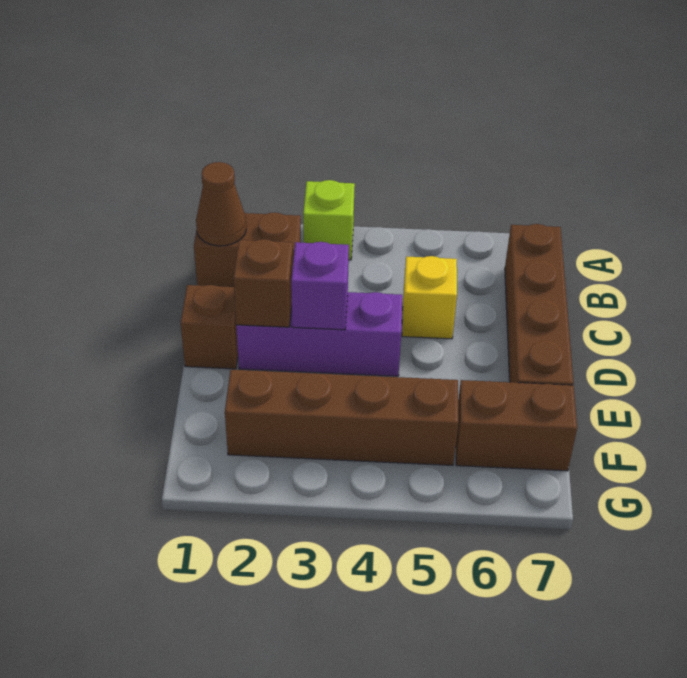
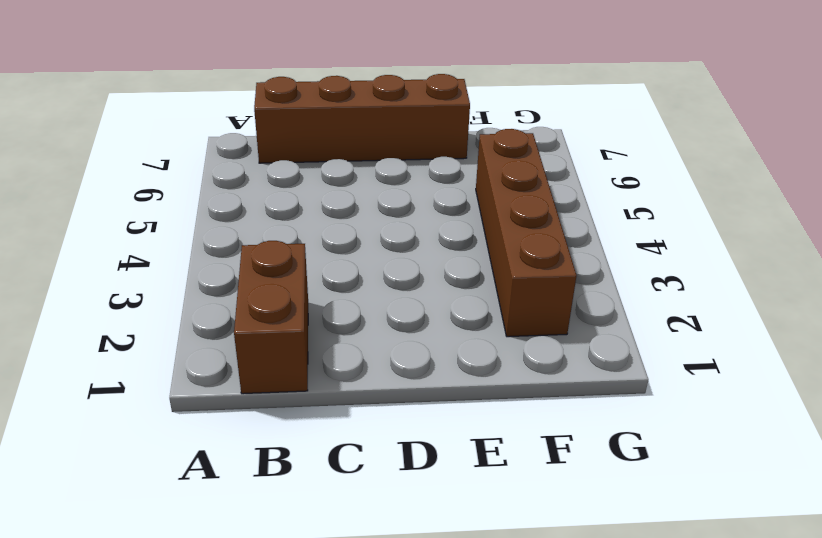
none -> lime brick A3 level 1
none -> yellow brick C5 level 1

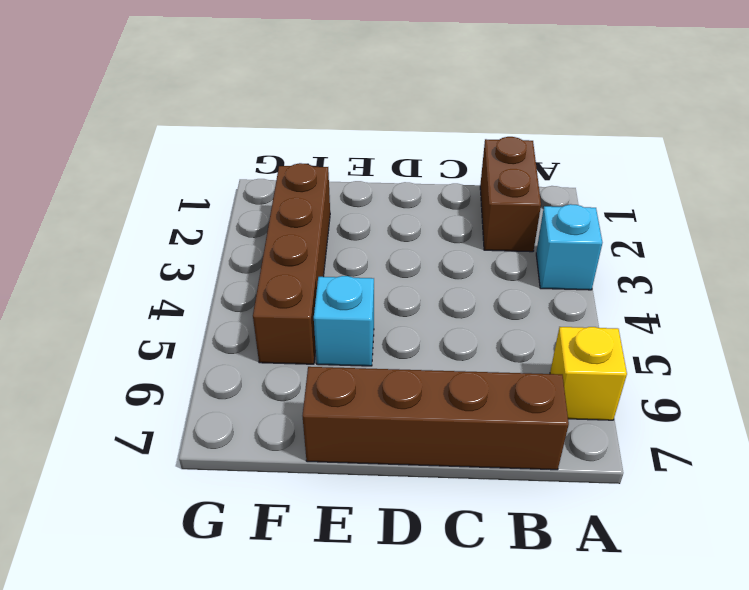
cyan brick A3 level 1 -> lime brick A3 level 1
yellow brick A6 level 1 -> yellow brick C5 level 1
cyan brick E5 level 1 -> none
none -> brown brick D1 level 1
none -> purple brick D2:D4 level 1

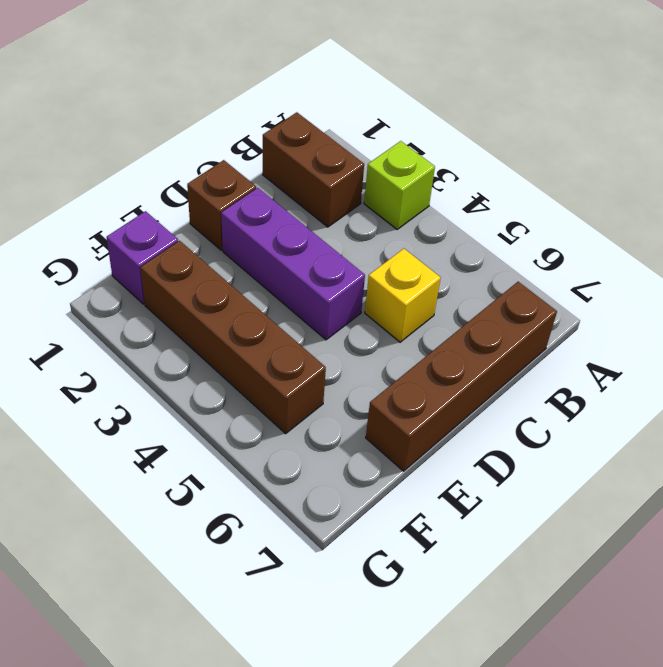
purple brick F1 level 1 -> purple brick D3 level 2
none -> brown brick F6:F7 level 1
none -> brown cone B1 level 2

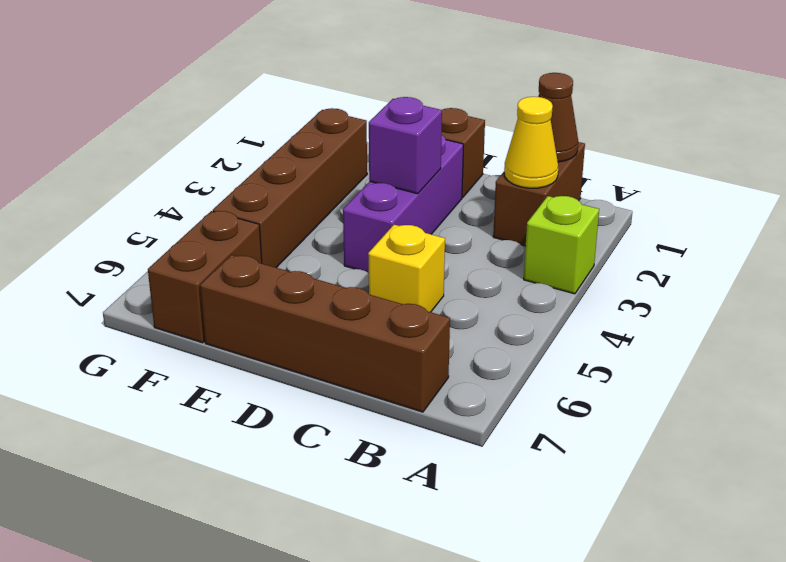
yellow cone B2 level 2 -> none
none -> brown brick D2 level 2

